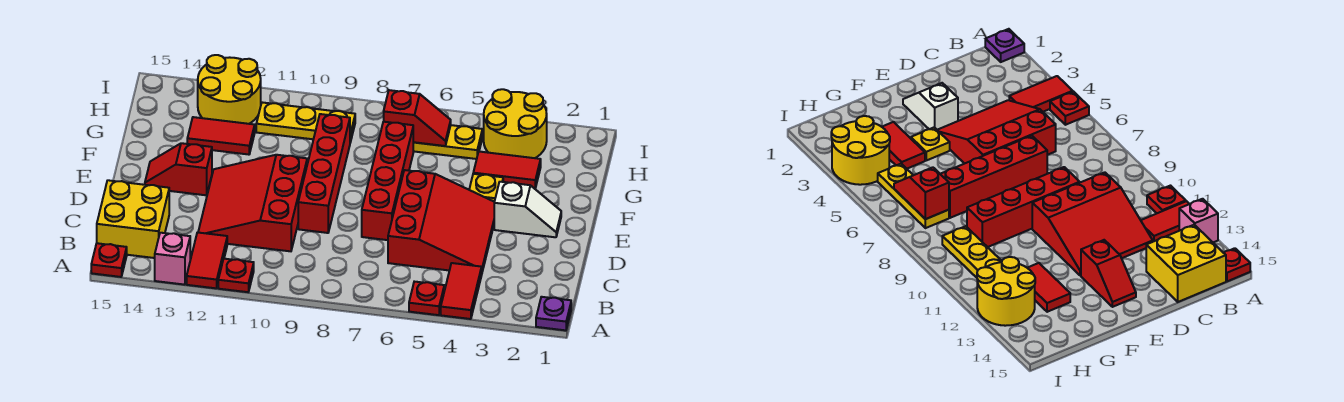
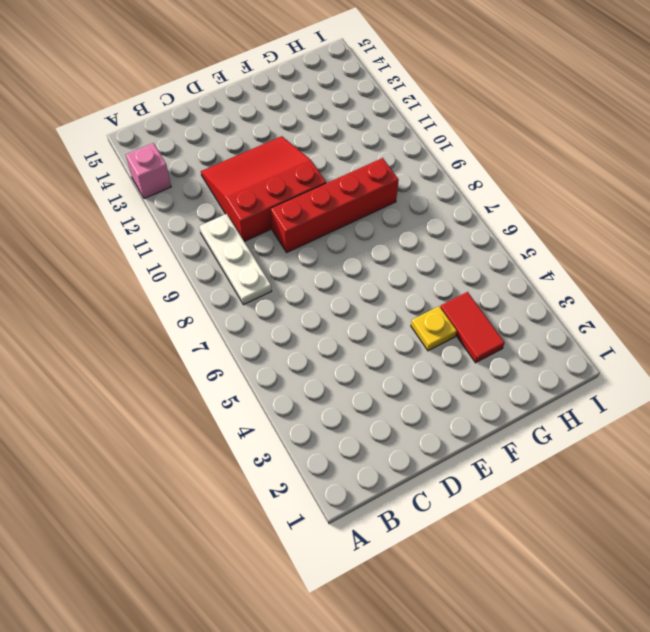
white plate B8:B10 level 1 -> none
none -> purple plate A1 level 1
none -> red tile A4:B4 level 1
none -> red plate A5 level 1

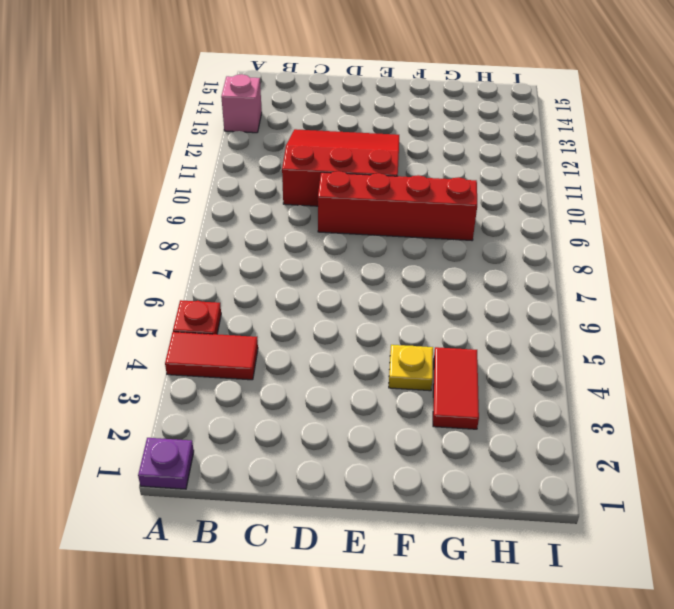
none -> red plate A11 level 1
none -> red tile A12:B12 level 1
none -> red plate A15 level 1

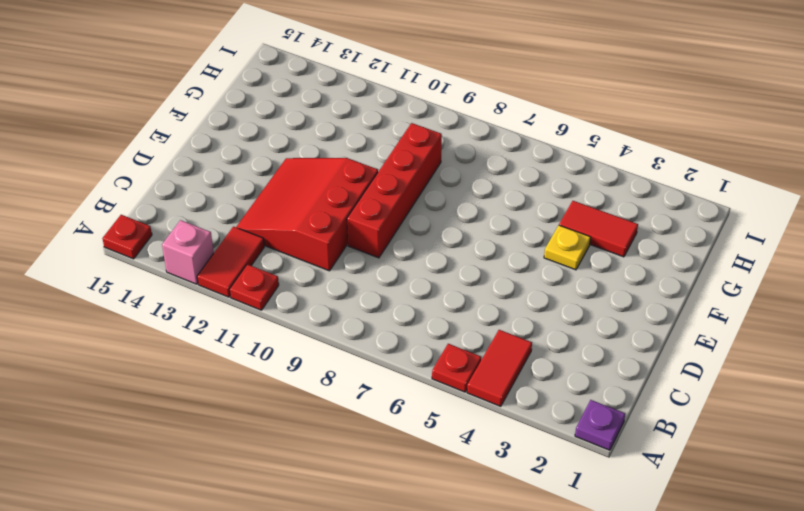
none -> yellow brick B14:C15 level 1
none -> red slope C4:E6 level 1 top 6
none -> red brick D7:G7 level 1

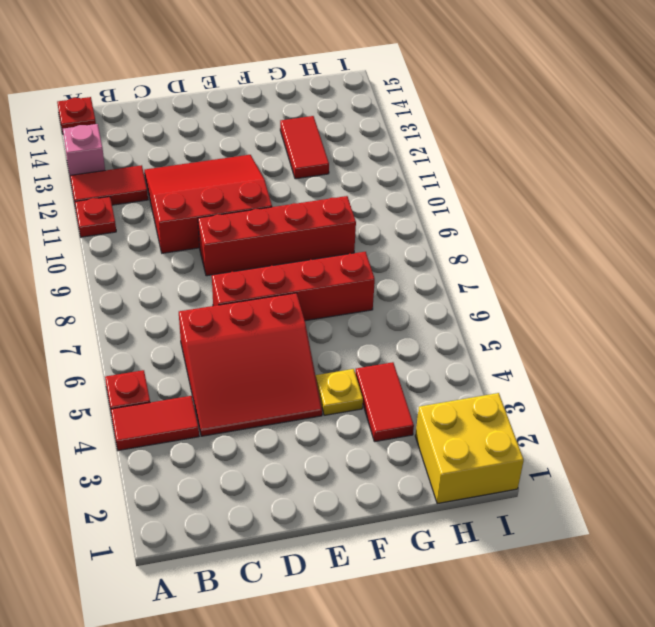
yellow brick H1:I2 level 1 -> yellow brick B14:C15 level 1
none -> purple plate A1 level 1
none -> white slope E2:E3 level 1 top 3
none -> red slope E13:E14 level 1 top 13

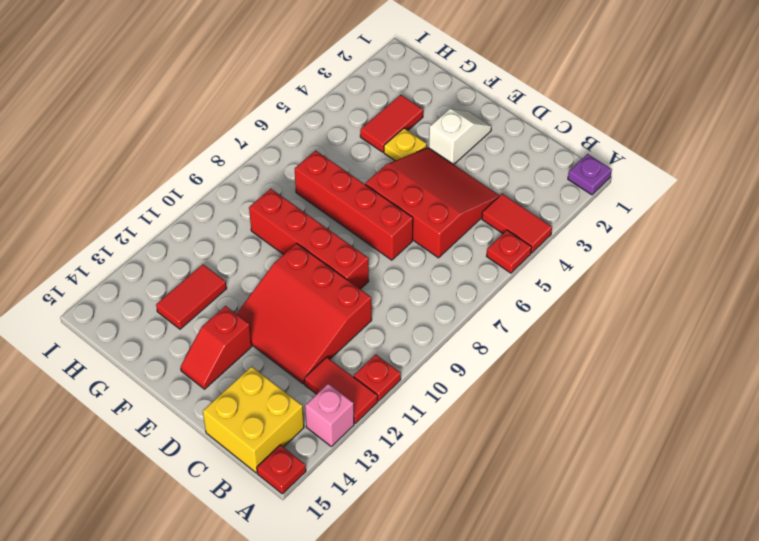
none -> yellow round brick H3:I4 level 1
none -> yellow plate H5:H7 level 1
none -> yellow plate H9:H11 level 1

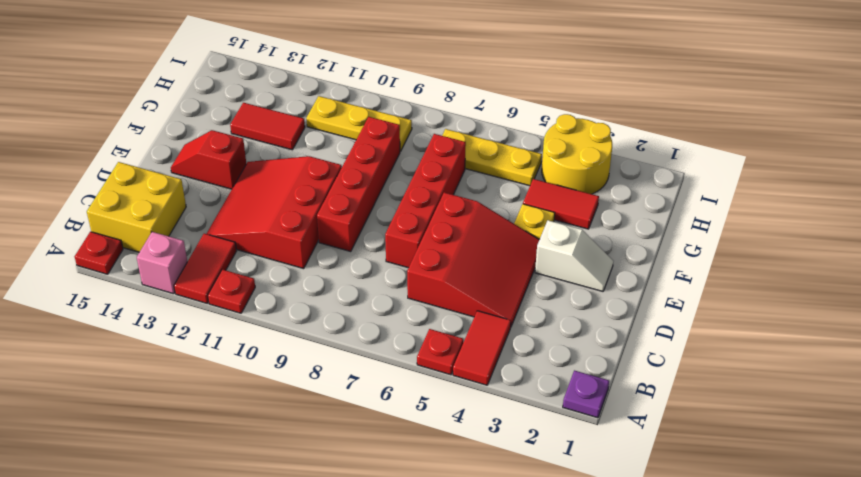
none -> yellow round brick H12:I13 level 1
none -> red slope H6:H7 level 2 top 7

